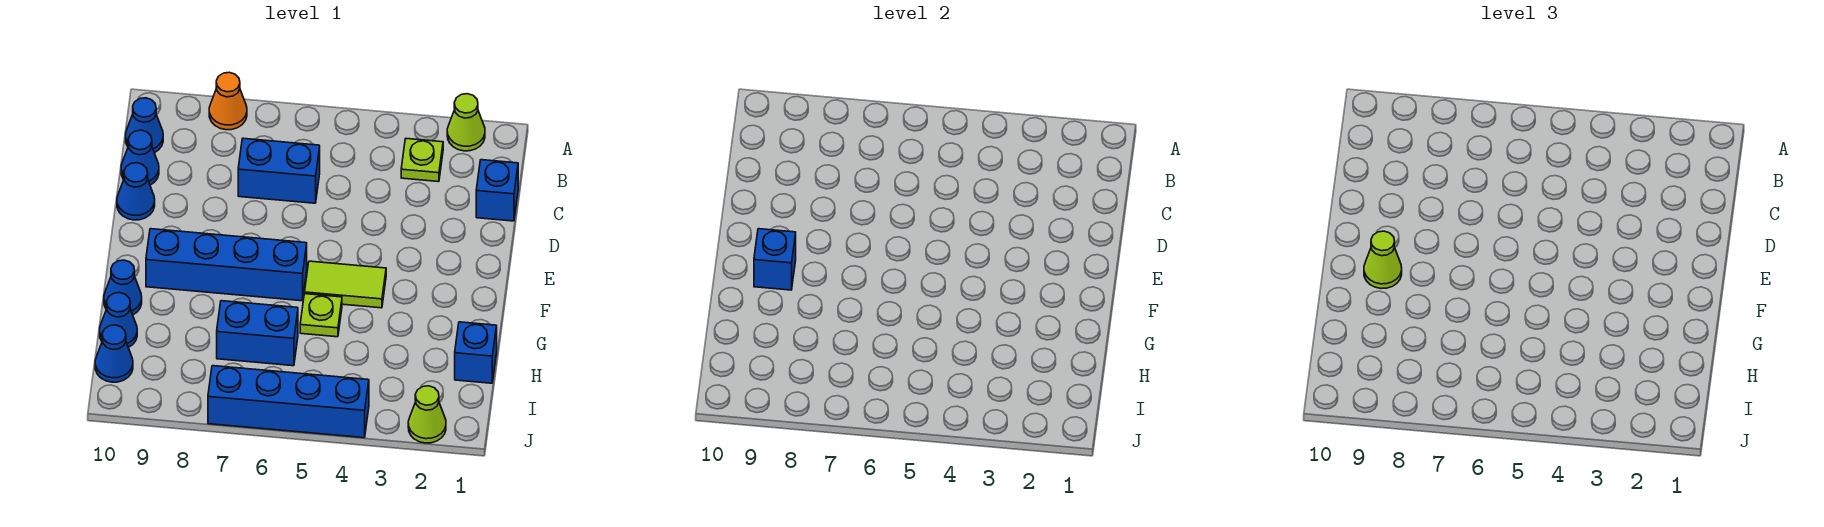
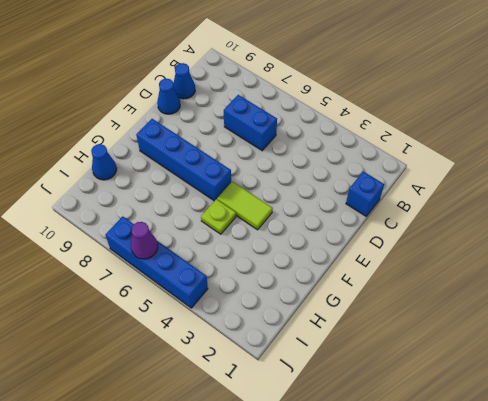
purple cone J6 level 2 -> none
none -> lime cone A2 level 1
none -> orange cone A8 level 1
none -> lime plate B3 level 1

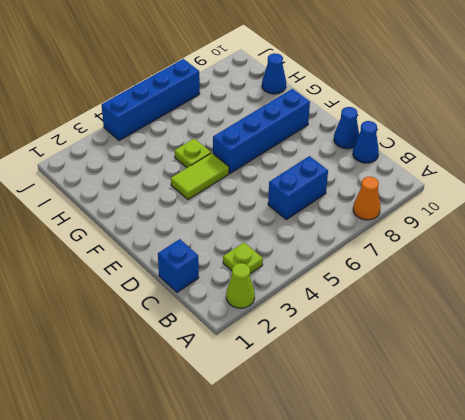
none -> blue cone B10 level 1
none -> blue cone G10 level 1
none -> blue brick H1 level 1

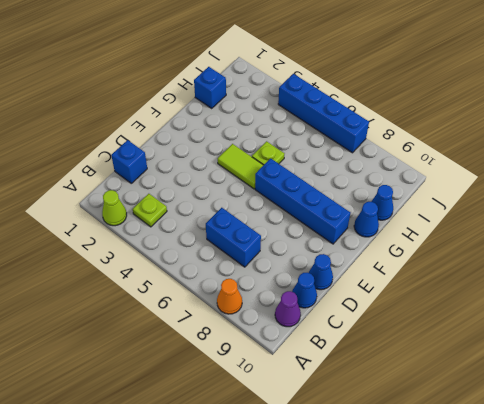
purple cone B10 level 1 -> blue cone B10 level 1
none -> blue brick H6:H7 level 1
none -> blue cone I10 level 1
none -> lime cone J2 level 1

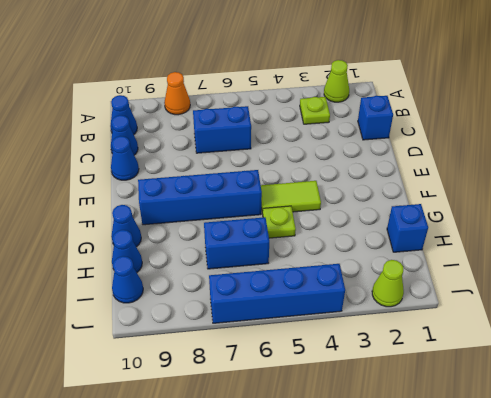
none -> blue brick F9 level 2
none -> lime cone F9 level 3

